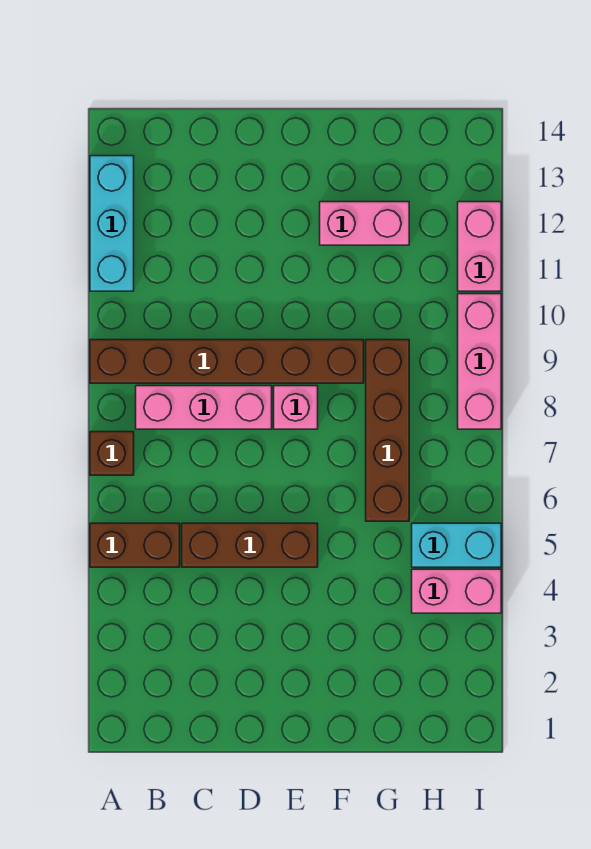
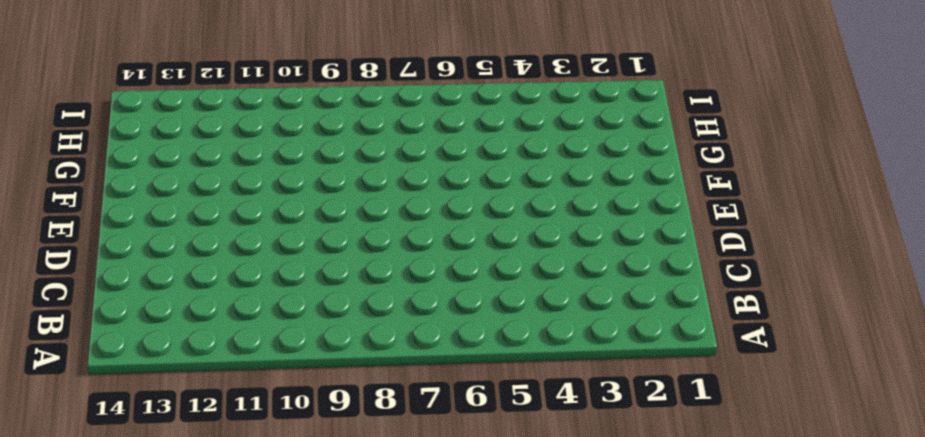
none -> brown brick A5:B5 level 1
none -> brown brick A7 level 1
none -> brown brick A9:F9 level 1

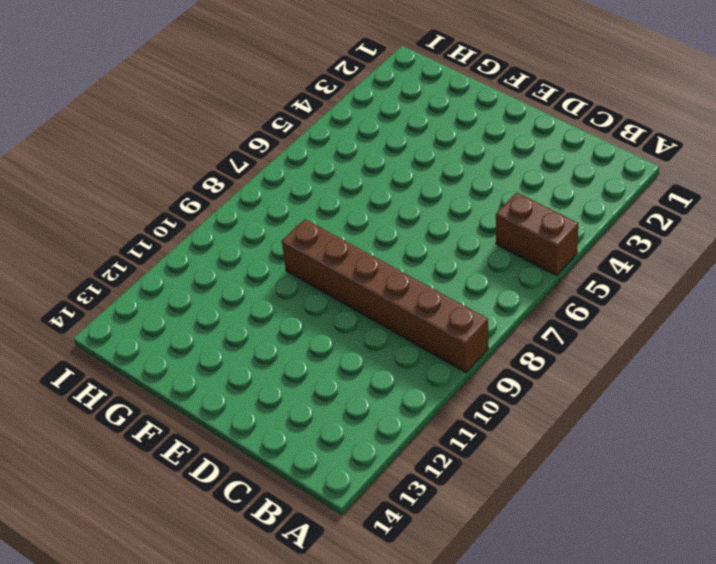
none -> brown brick A7 level 1
none -> cyan brick A11:A13 level 1
none -> pink brick B8:D8 level 1

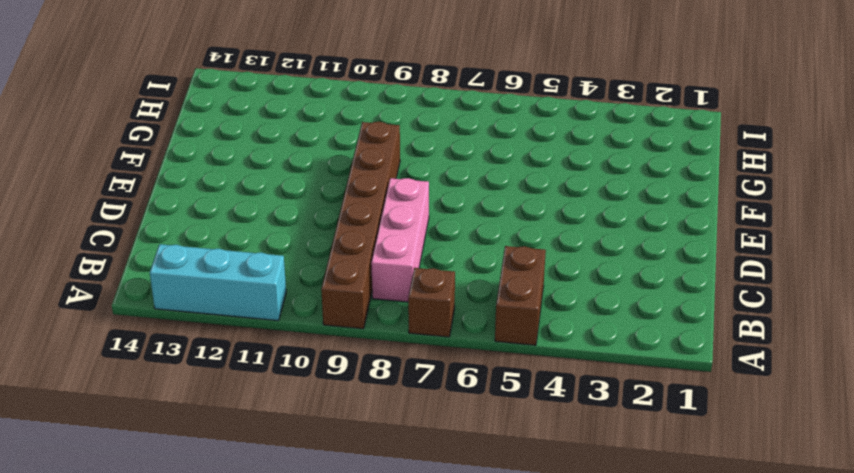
none -> brown brick C5:E5 level 1
none -> pink brick E8 level 1
none -> pink brick F12:G12 level 1

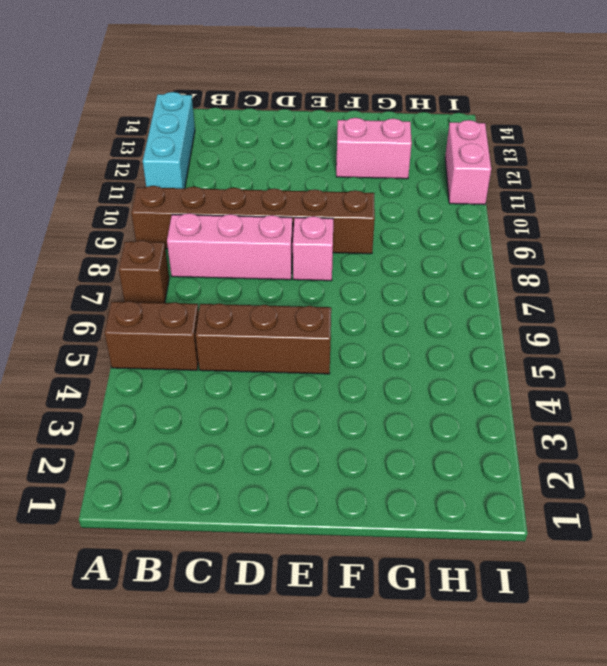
none -> brown brick G6:G9 level 1
none -> pink brick H4:I4 level 1
none -> cyan brick H5:I5 level 1

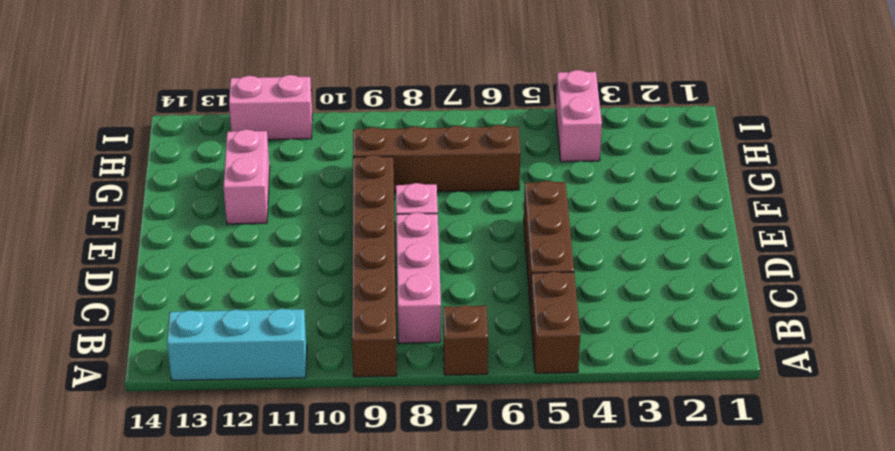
none -> cyan brick H5:I5 level 1
none -> pink brick I8:I10 level 1

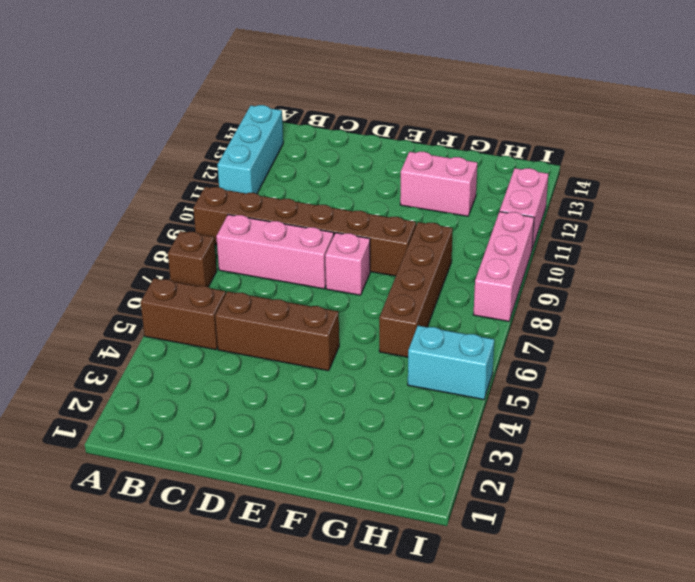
none -> pink brick H4:I4 level 1

